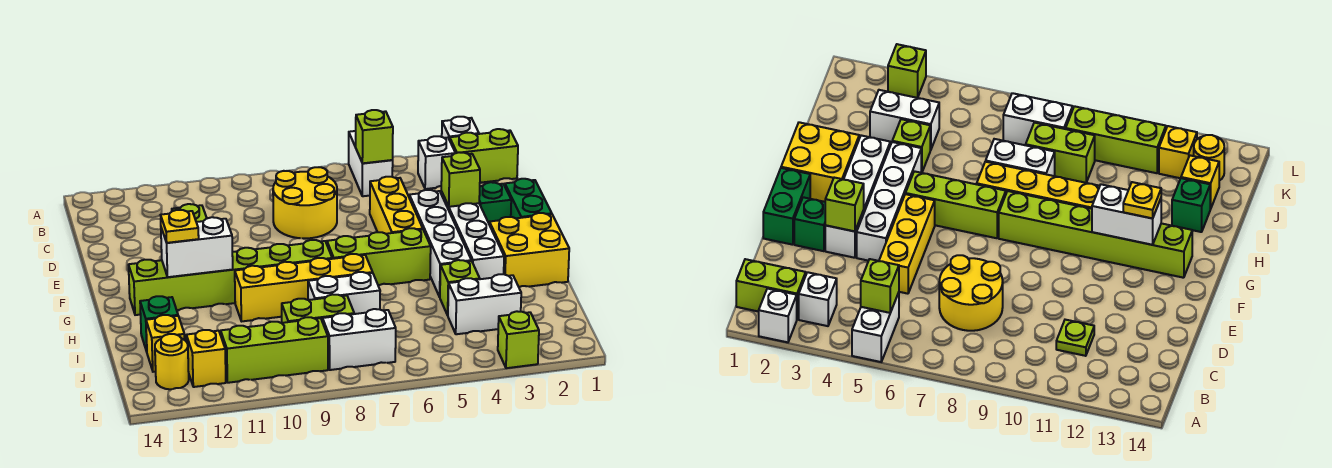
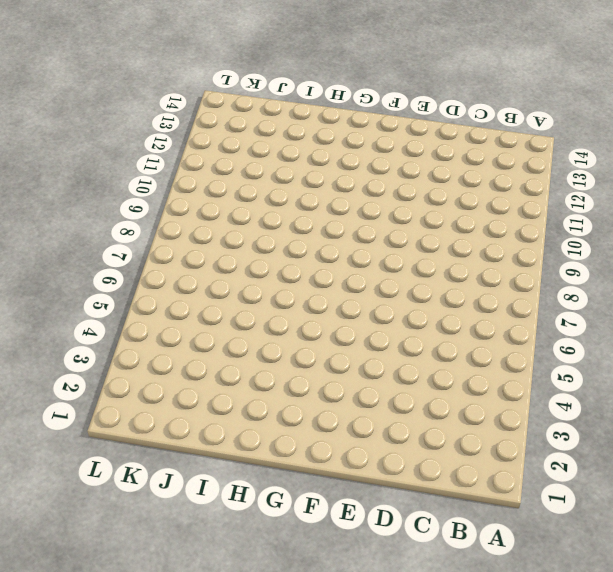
none -> white brick A2 level 1
none -> white brick A5:B5 level 1
none -> lime brick B1:B2 level 1
none -> white brick B3 level 1

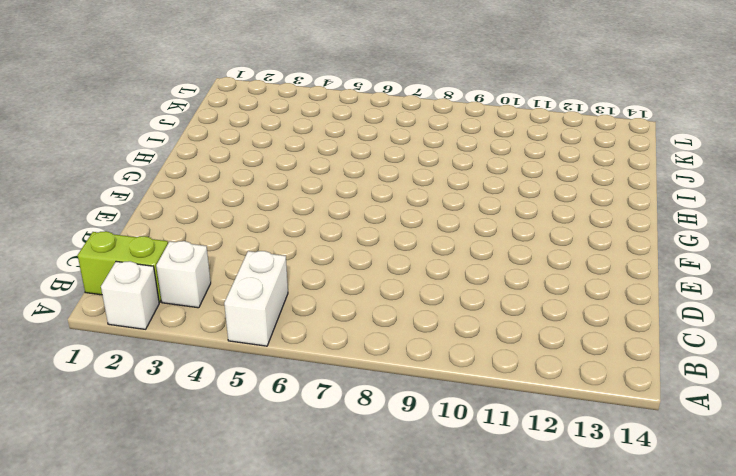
none -> yellow round brick C7:D8 level 1
none -> lime plate C11 level 1
none -> yellow brick D5:F5 level 1
none -> green brick E1:F1 level 1

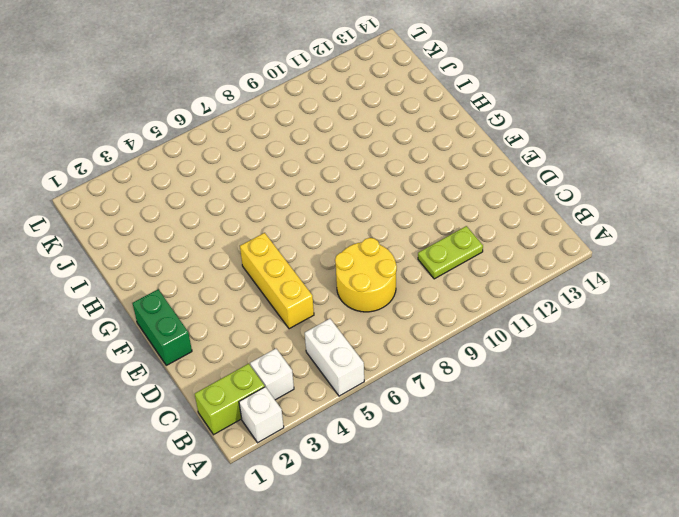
lime plate C10:C11 level 1 -> lime plate C11 level 1
none -> green brick E2 level 1
none -> white brick E3:H3 level 1
none -> white brick E4:H4 level 1
none -> yellow brick G1:H2 level 1

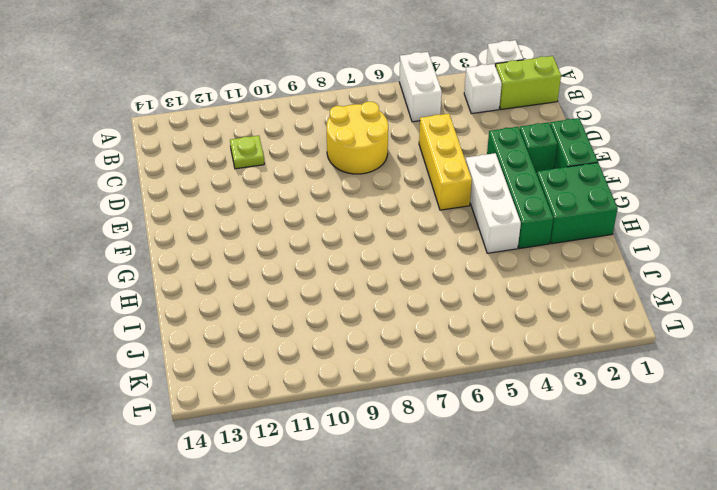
green brick E3:H3 level 1 -> white brick E3:H3 level 1
white brick F4:H4 level 1 -> white brick E4:H4 level 1
green brick G1:H2 level 1 -> yellow brick G1:H2 level 1
none -> lime brick G5:G7 level 1
none -> lime brick G8:G13 level 1
none -> yellow brick H7:H10 level 1
none -> lime brick I4 level 1

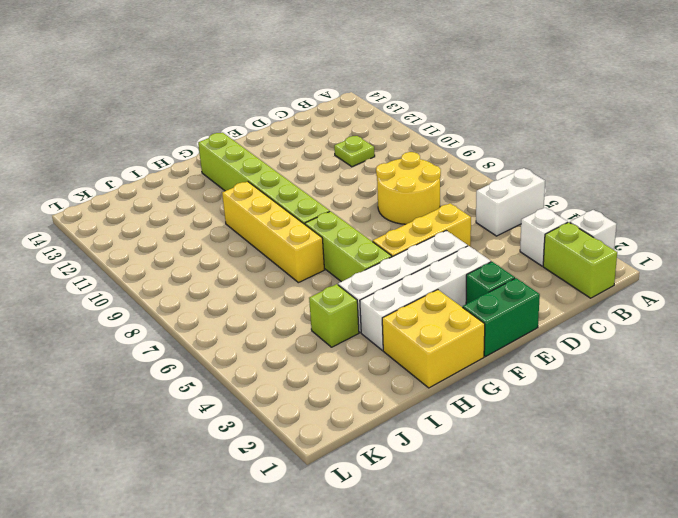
none -> white brick I7:I8 level 1
none -> green brick I13 level 1
none -> white brick J3:J4 level 1
none -> lime brick J8:J9 level 1

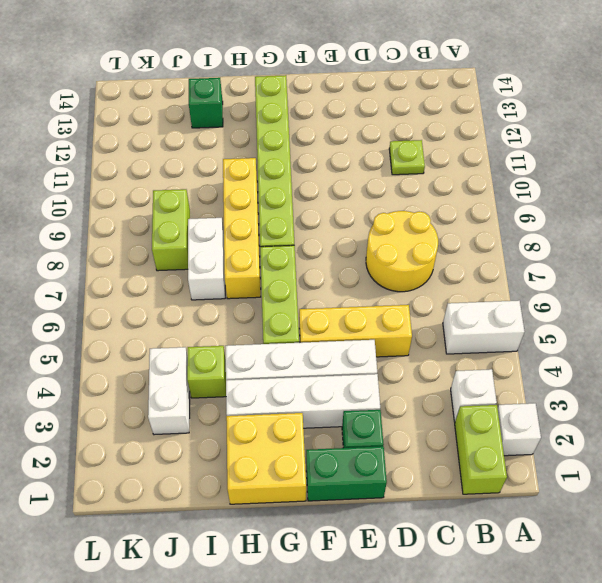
none -> yellow brick J13 level 1
none -> white brick K7:K8 level 1
none -> lime brick K9:K11 level 1
none -> yellow brick K12 level 1

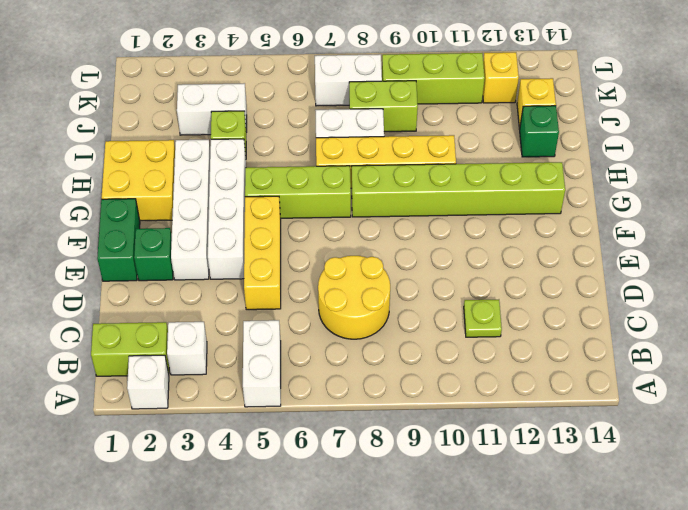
none -> yellow round brick K13 level 1
none -> lime brick L3 level 1
none -> lime brick B5 level 2
none -> lime brick E3 level 2

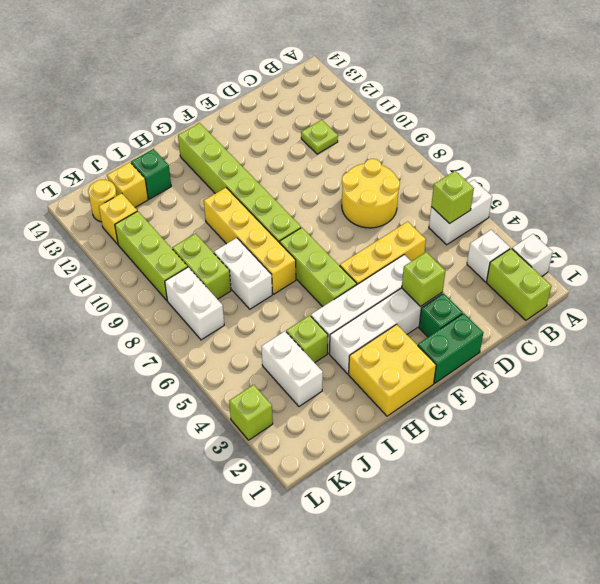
none -> white brick G11:G12 level 2
none -> yellow plate G12 level 3

